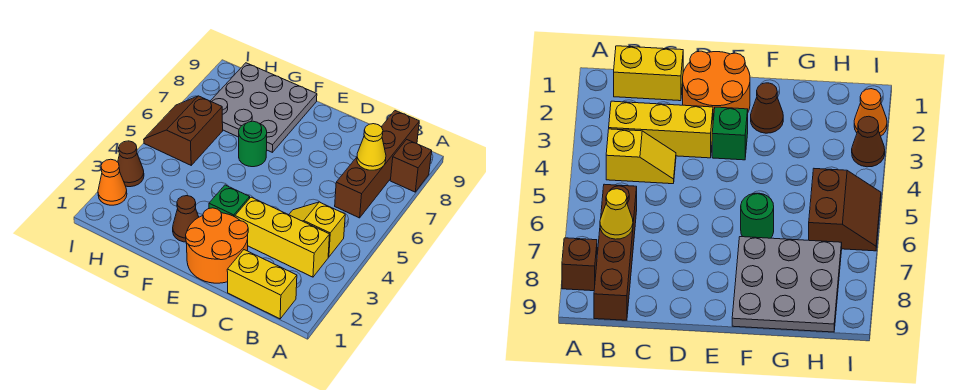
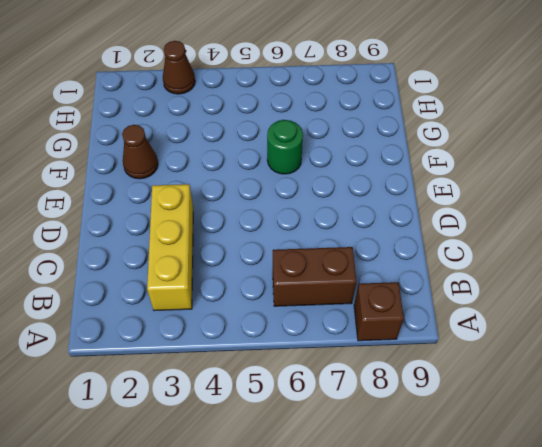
brown brick B6:B7 level 1 -> brown brick B6:B9 level 1
none -> yellow brick B1:C1 level 1
none -> yellow slope B4:C4 level 1 top B
none -> orange round brick D1:E2 level 1

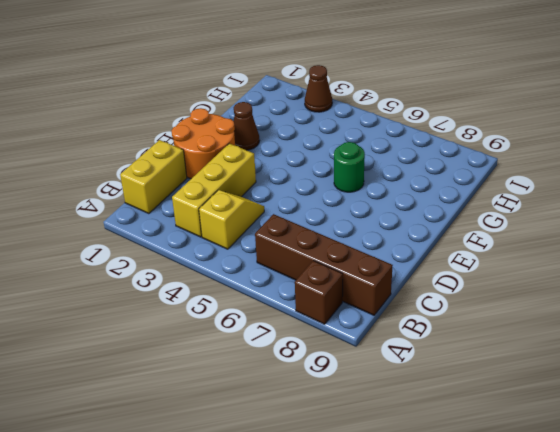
none -> green brick E3 level 1
none -> grey plate F7:H9 level 1
none -> brown slope H5:I6 level 1 top H

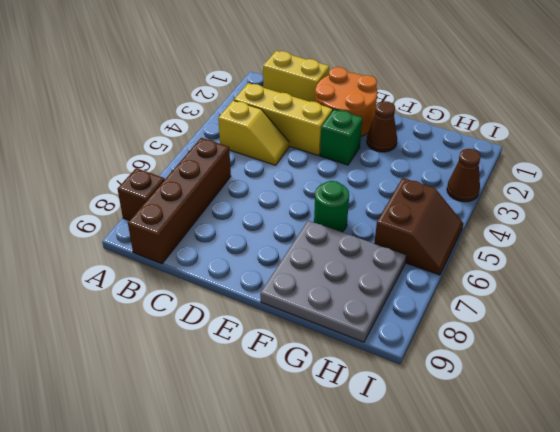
none -> orange cone I2 level 1
none -> yellow cone B7 level 2

